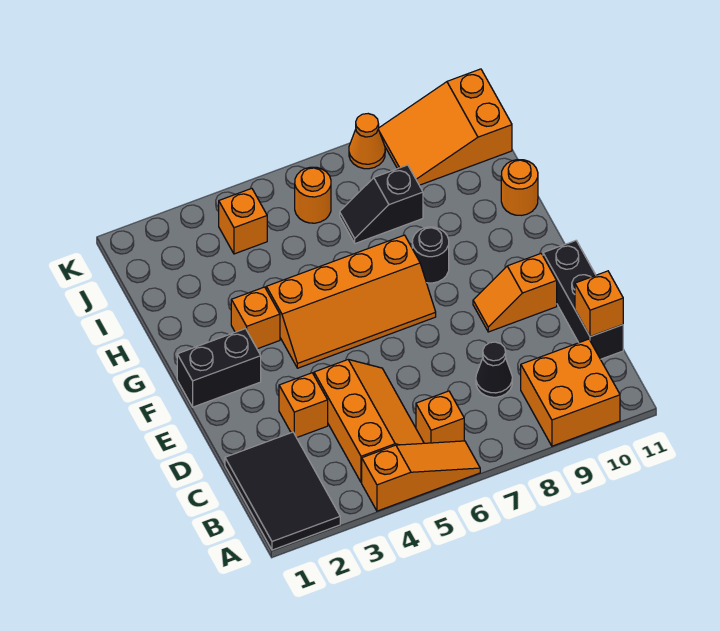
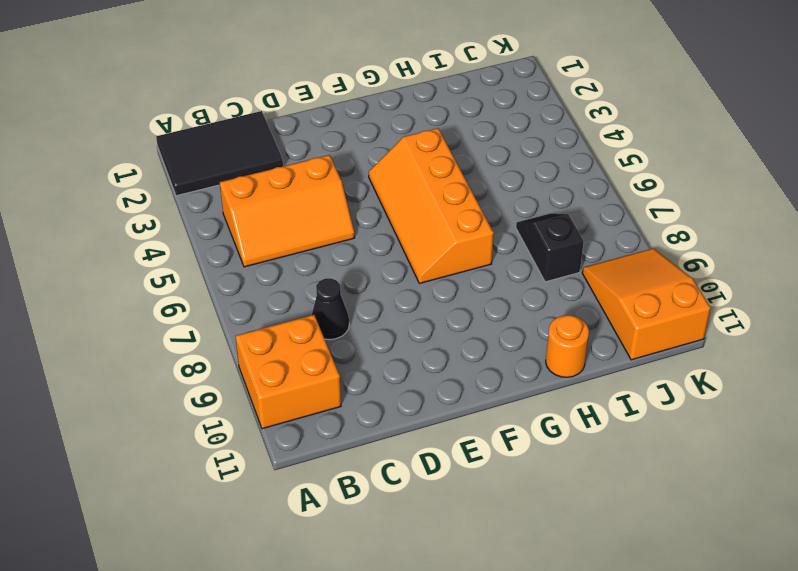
none -> orange slope A4:A6 level 1 top 4
none -> orange brick B6 level 1
none -> black brick C11:E11 level 1

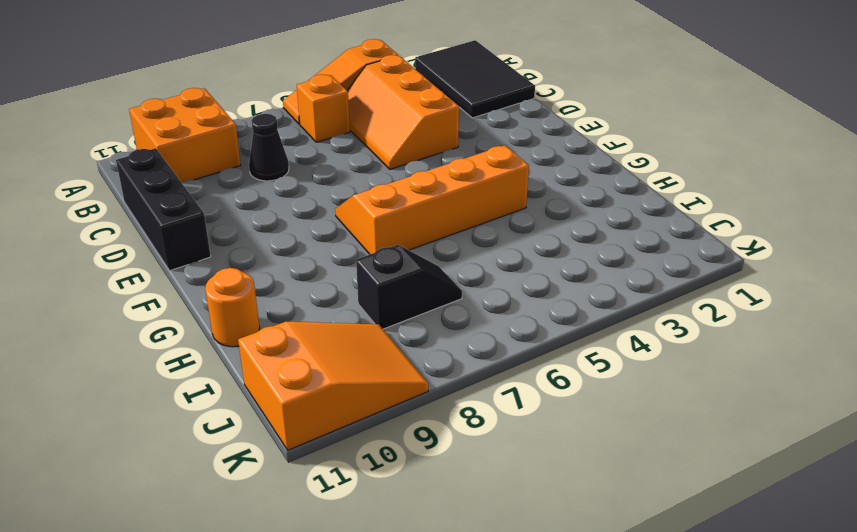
none -> orange brick D3 level 1
none -> orange slope E9:E10 level 1 top 10
none -> black brick F1:F2 level 1

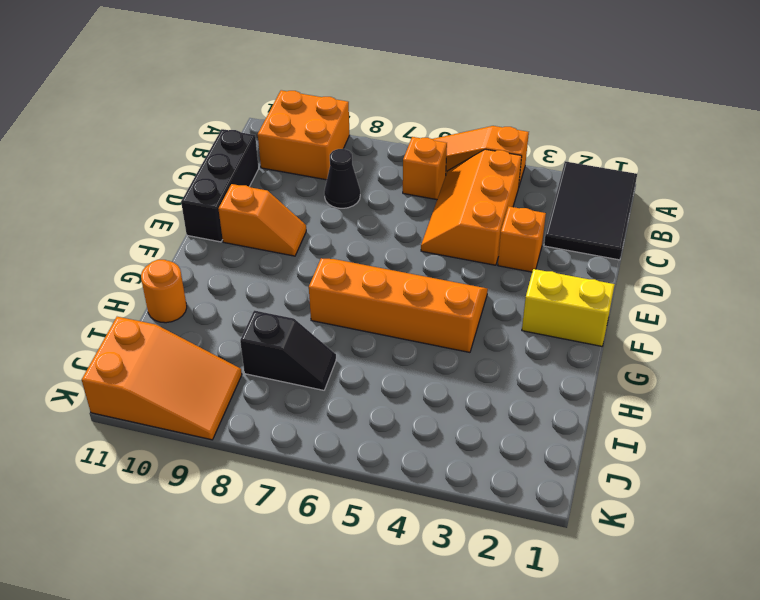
yellow brick F1:F2 level 1 -> black brick F1:F2 level 1
none -> orange brick G3 level 1
none -> black round brick G8 level 1
none -> orange brick J4 level 1

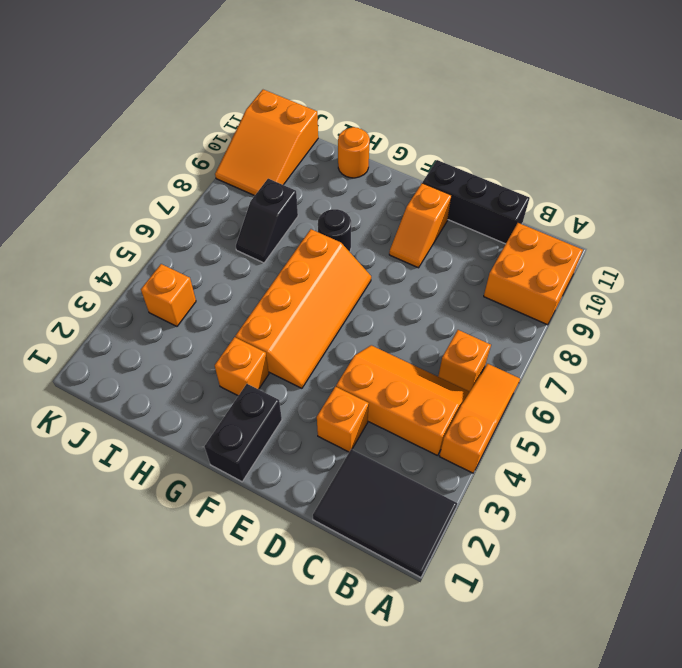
none -> black cone C8 level 1
none -> orange round brick J6 level 1
none -> orange cone K8 level 1

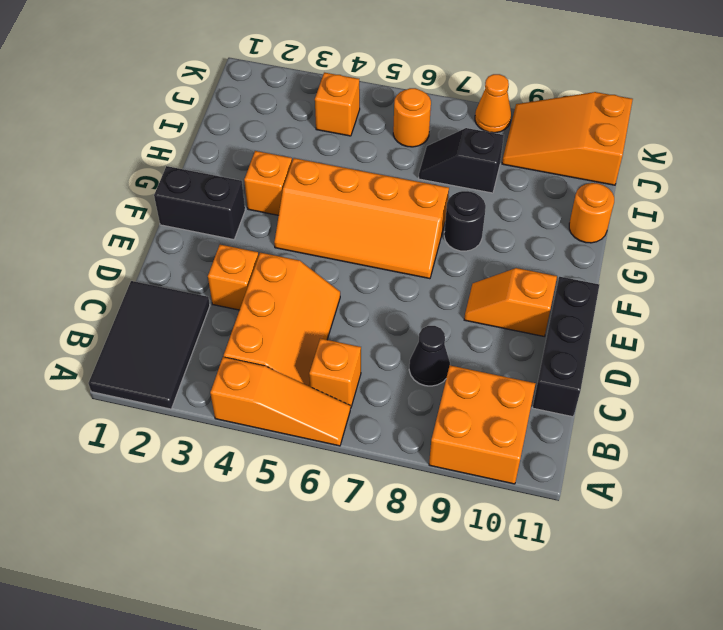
none -> orange brick C11 level 2

